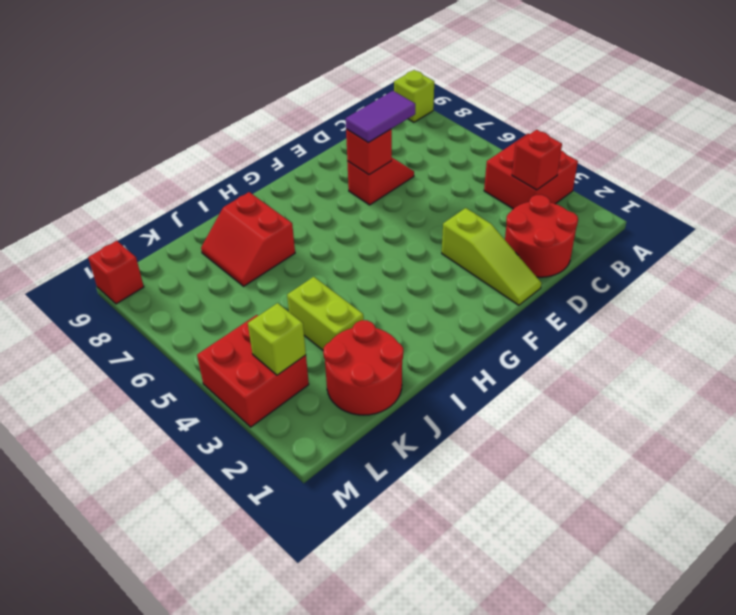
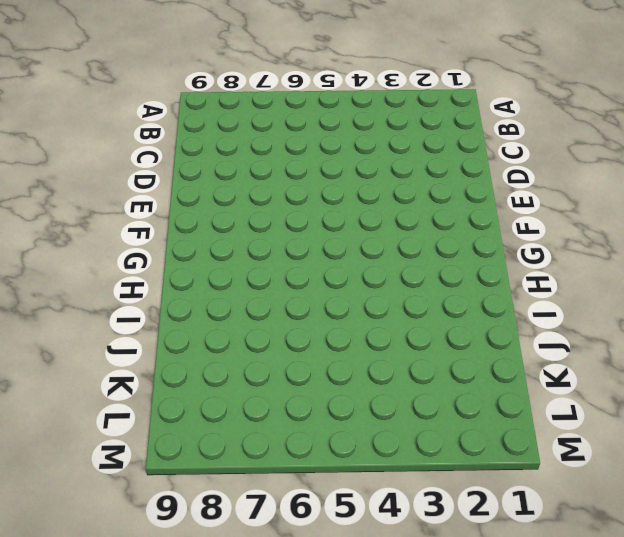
none -> red brick A3:B4 level 1
none -> lime brick A9 level 1
none -> red round brick C1:D2 level 1

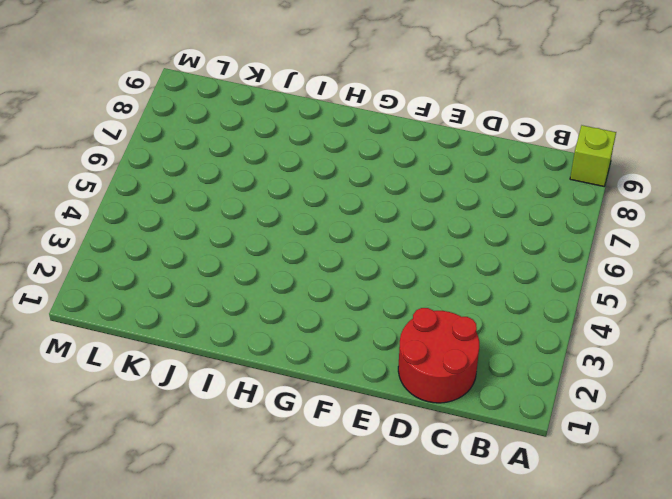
none -> red brick A3:B4 level 1
none -> red slope D7:E7 level 1 top E
none -> lime slope E1:E3 level 1 top 3

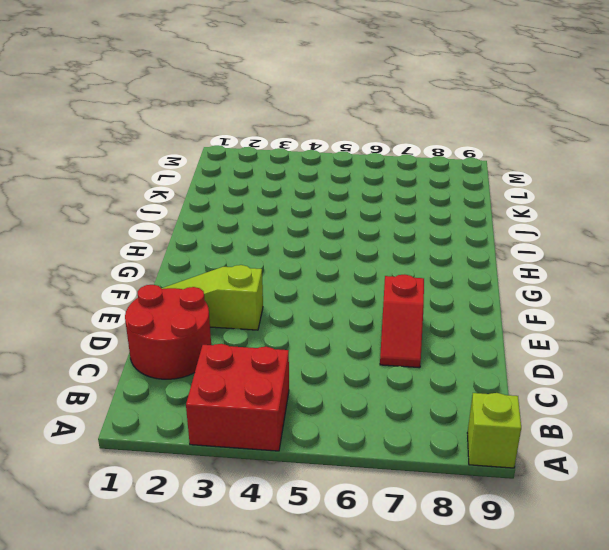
none -> red slope I7:J8 level 1 top I
none -> red round brick J1:K2 level 1
none -> lime brick J3:J4 level 1

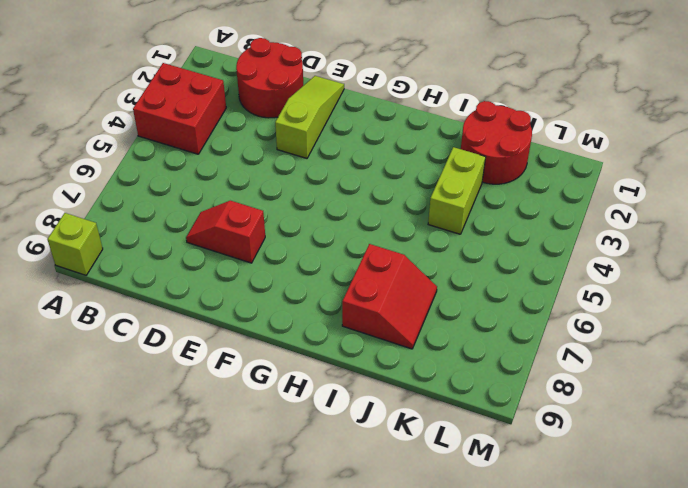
none -> red brick L3:M4 level 1
none -> red brick M9 level 1
none -> red brick B3 level 2

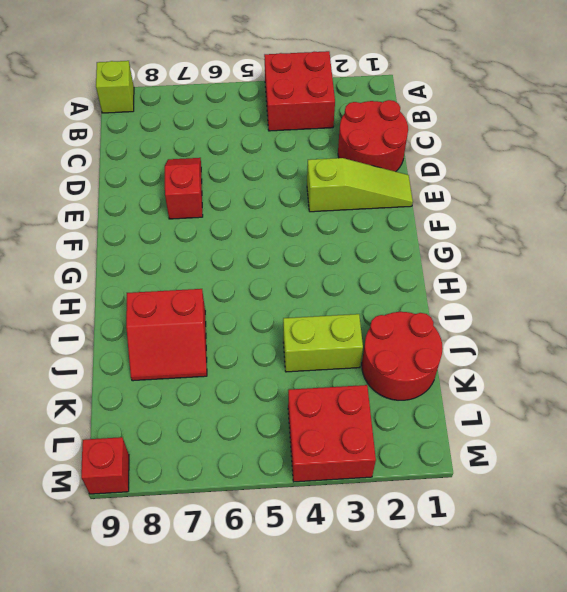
none -> red brick B3 level 2
none -> red brick E7 level 2
none -> lime brick L3 level 2

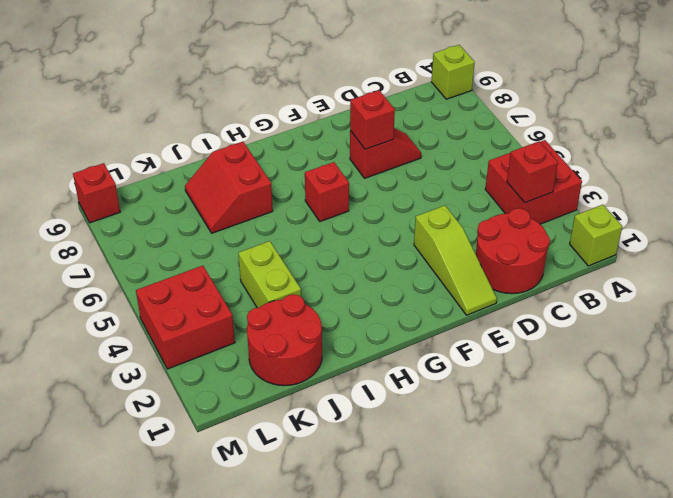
lime brick A1 level 1 -> lime brick L3 level 2
red brick G6 level 1 -> none
none -> purple tile D7:E7 level 3

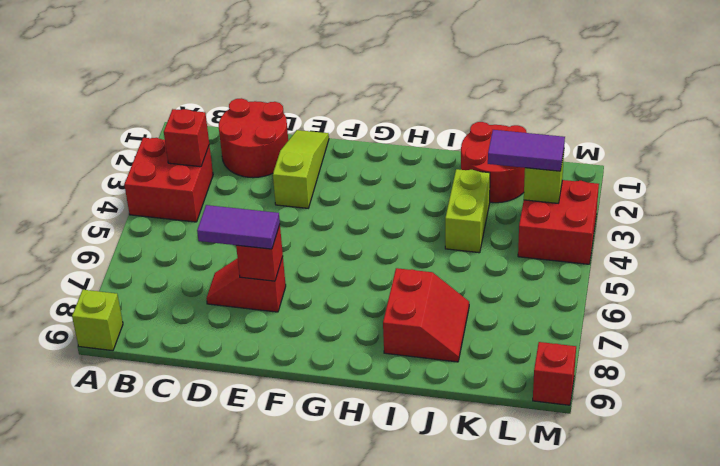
purple tile K3:L3 level 3 -> none

